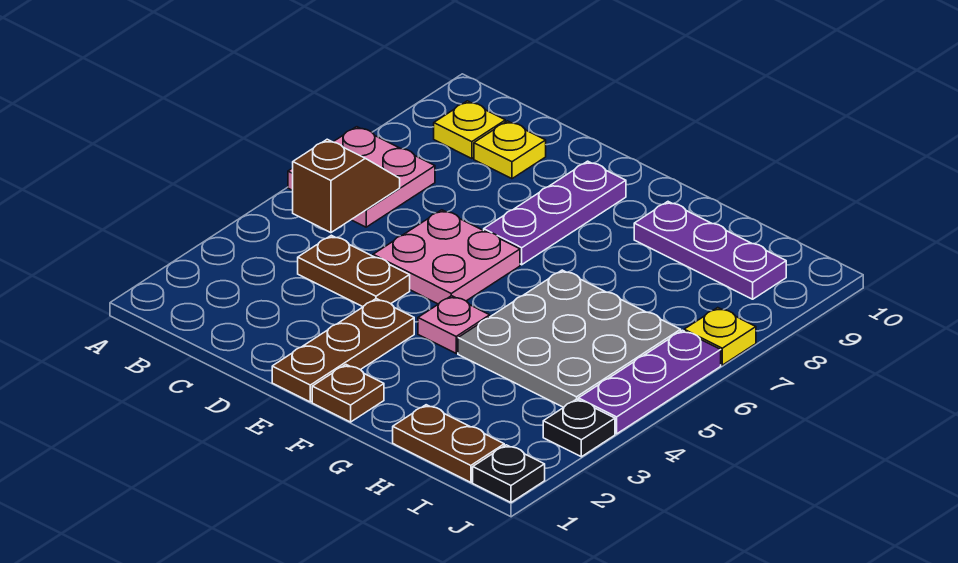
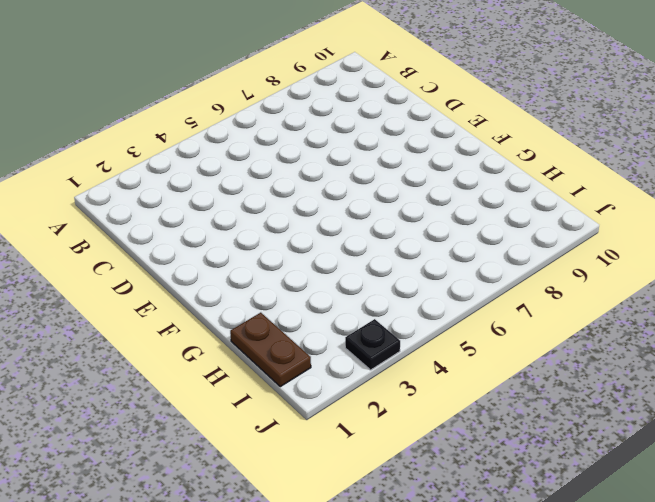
none -> pink plate A6:B7 level 1
none -> yellow plate B9 level 1
none -> brown plate C4:D4 level 1

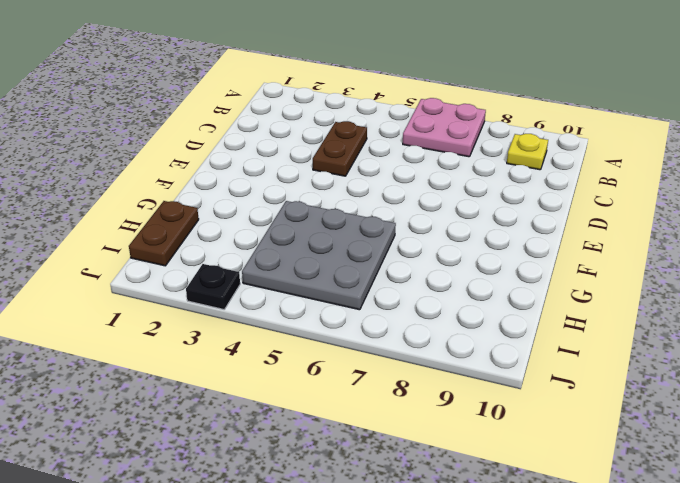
none -> yellow plate C9 level 1
none -> pink plate D5:E6 level 1
none -> brown plate E1:E3 level 1

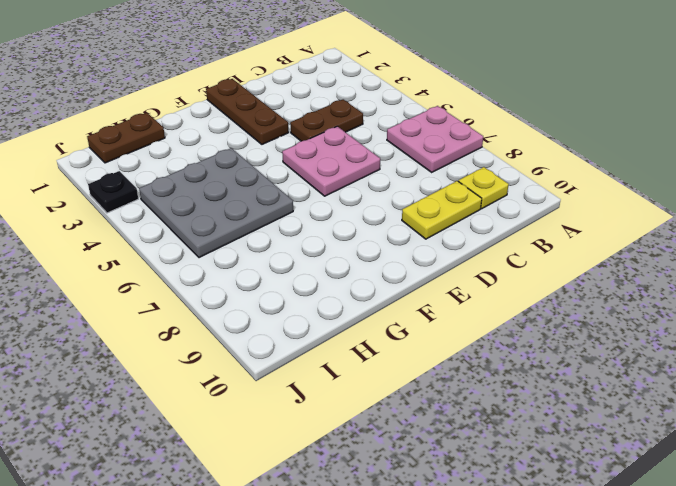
yellow plate C9:D9 level 1 -> yellow plate C9 level 1
none -> purple plate E7:E9 level 1
none -> brown plate F1 level 1
none -> pink plate F4 level 1

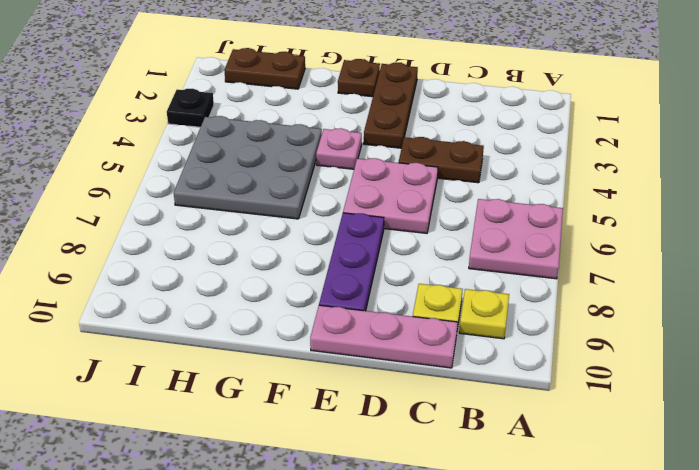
pink plate C10:E10 level 1 -> none
none -> purple plate G9:I9 level 1
none -> black plate J1 level 1
none -> purple plate J4:J6 level 1

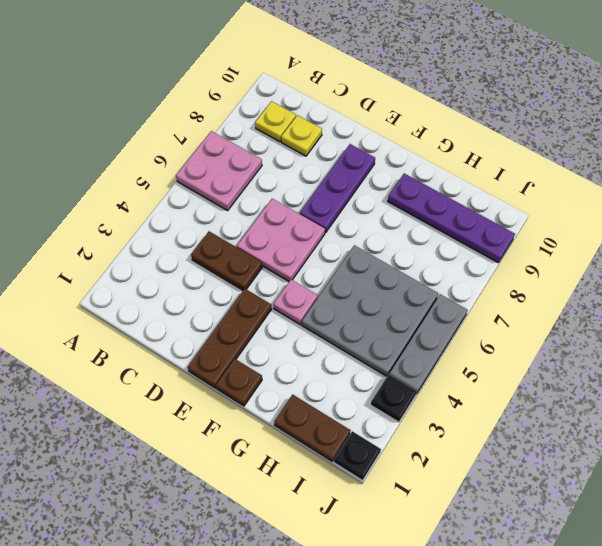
purple plate G9:J9 level 1 -> purple plate G9:I9 level 1
grey plate J4:J6 level 1 -> purple plate J4:J6 level 1
none -> yellow plate J7 level 1
none -> brown slope B5:B6 level 2 top 5

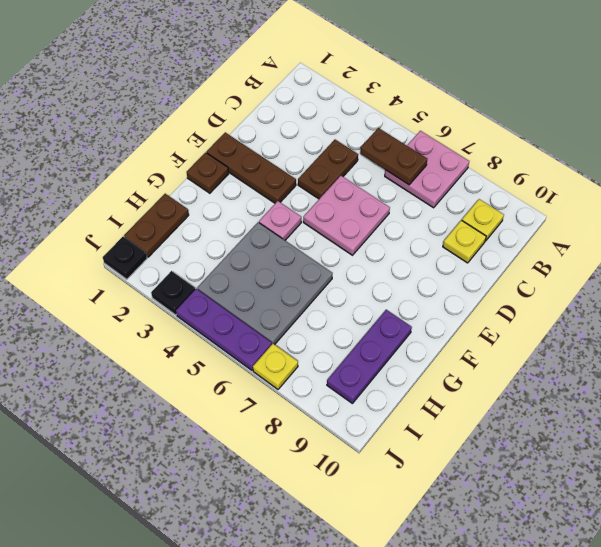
brown plate B5:B6 level 2 -> brown slope B5:B6 level 2 top 5
none -> purple plate E7:E9 level 1

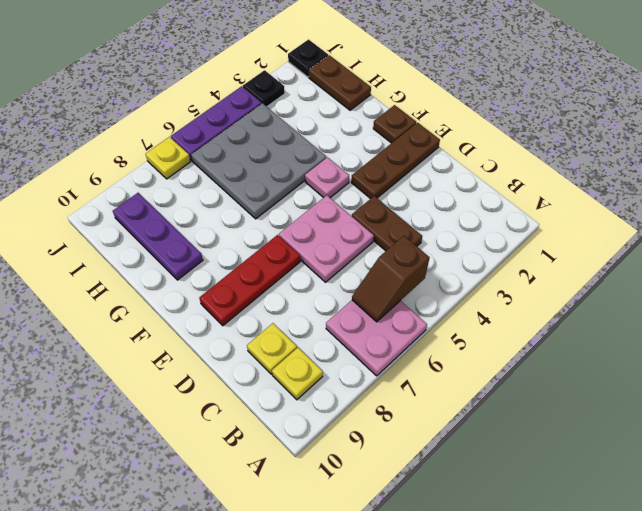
red plate E7:E9 level 1 -> purple plate E7:E9 level 1

